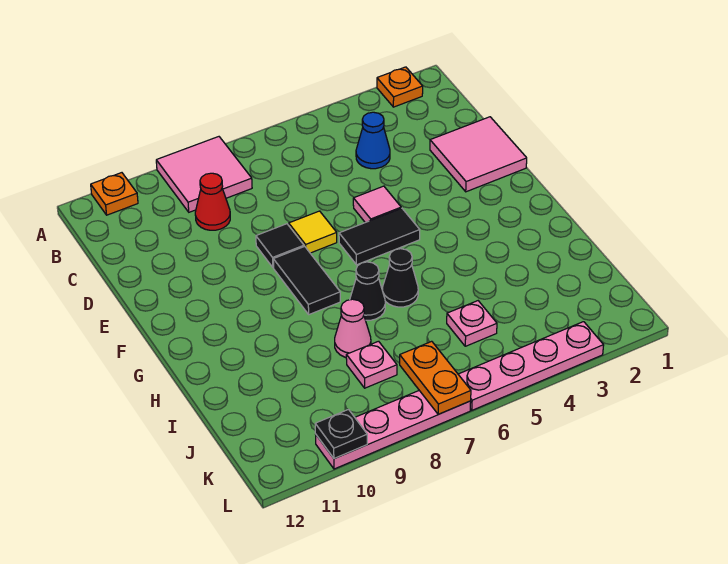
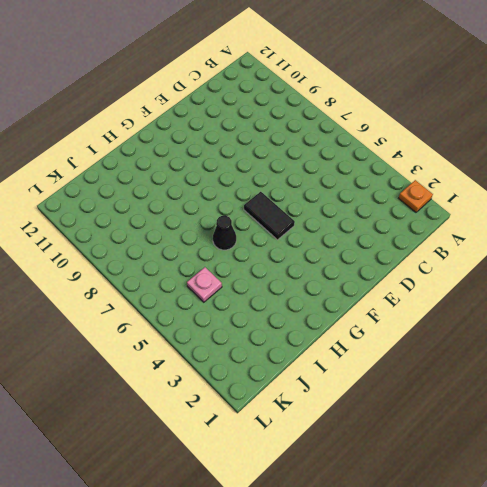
none -> pink tile A8:B9 level 1
none -> orange plate A11 level 1
none -> blue cone C4 level 1

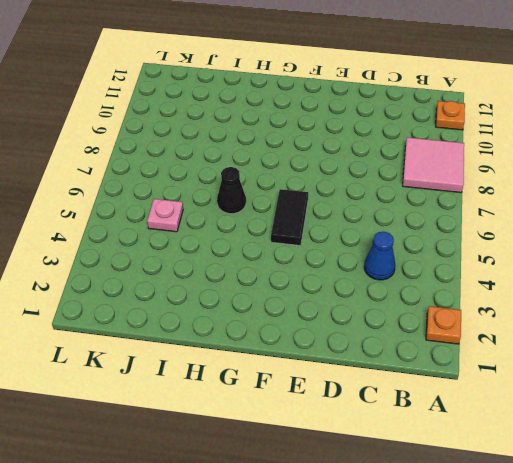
none -> red cone C9 level 1
none -> pink tile D1:E2 level 1
none -> pink tile E5 level 1

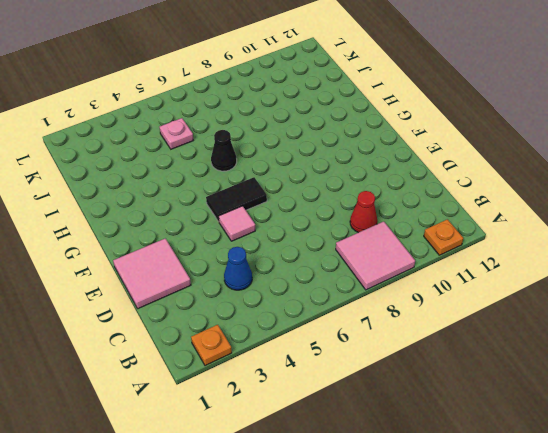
none -> yellow tile E7 level 1
none -> black tile E8 level 1
none -> black tile F8:G8 level 1

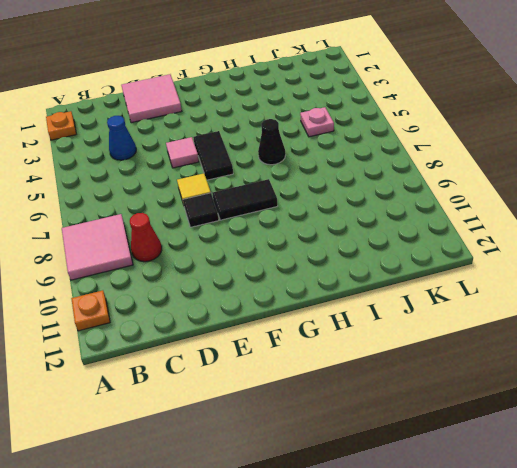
none -> black cone H7 level 1
none -> pink cone I8 level 1
none -> pink plate J8 level 1

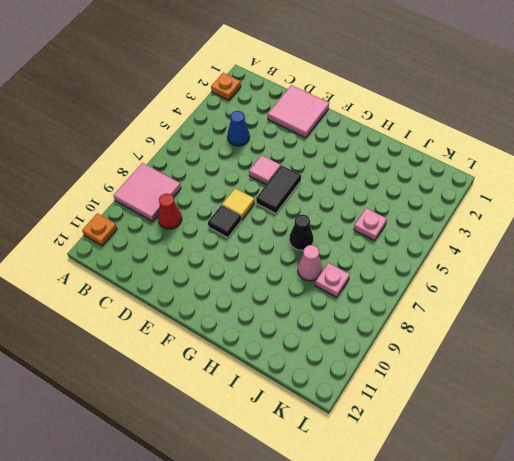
none -> black tile F8:G8 level 1
none -> black cone H6 level 1
none -> pink plate L3:L6 level 1

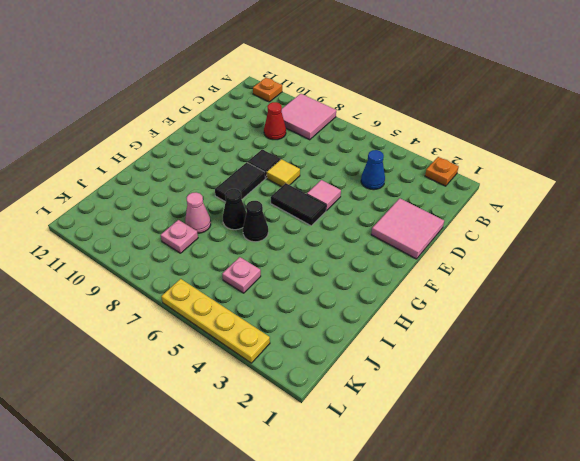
yellow plate L3:L6 level 1 -> pink plate L3:L6 level 1
none -> pink plate L7:L10 level 1
none -> orange plate K7:L7 level 2
none -> black plate L10 level 2

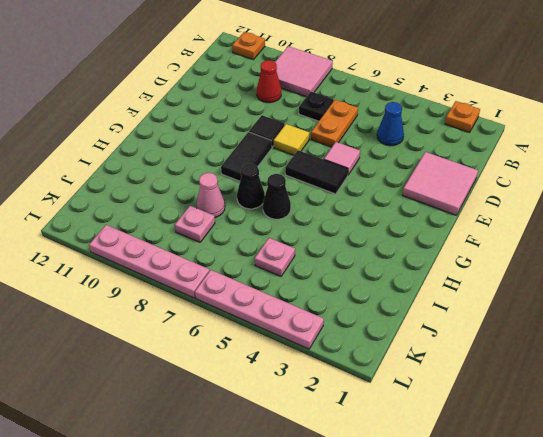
orange plate C6:D6 level 1 -> orange plate K7:L7 level 2
black plate C7 level 1 -> black plate L10 level 2

